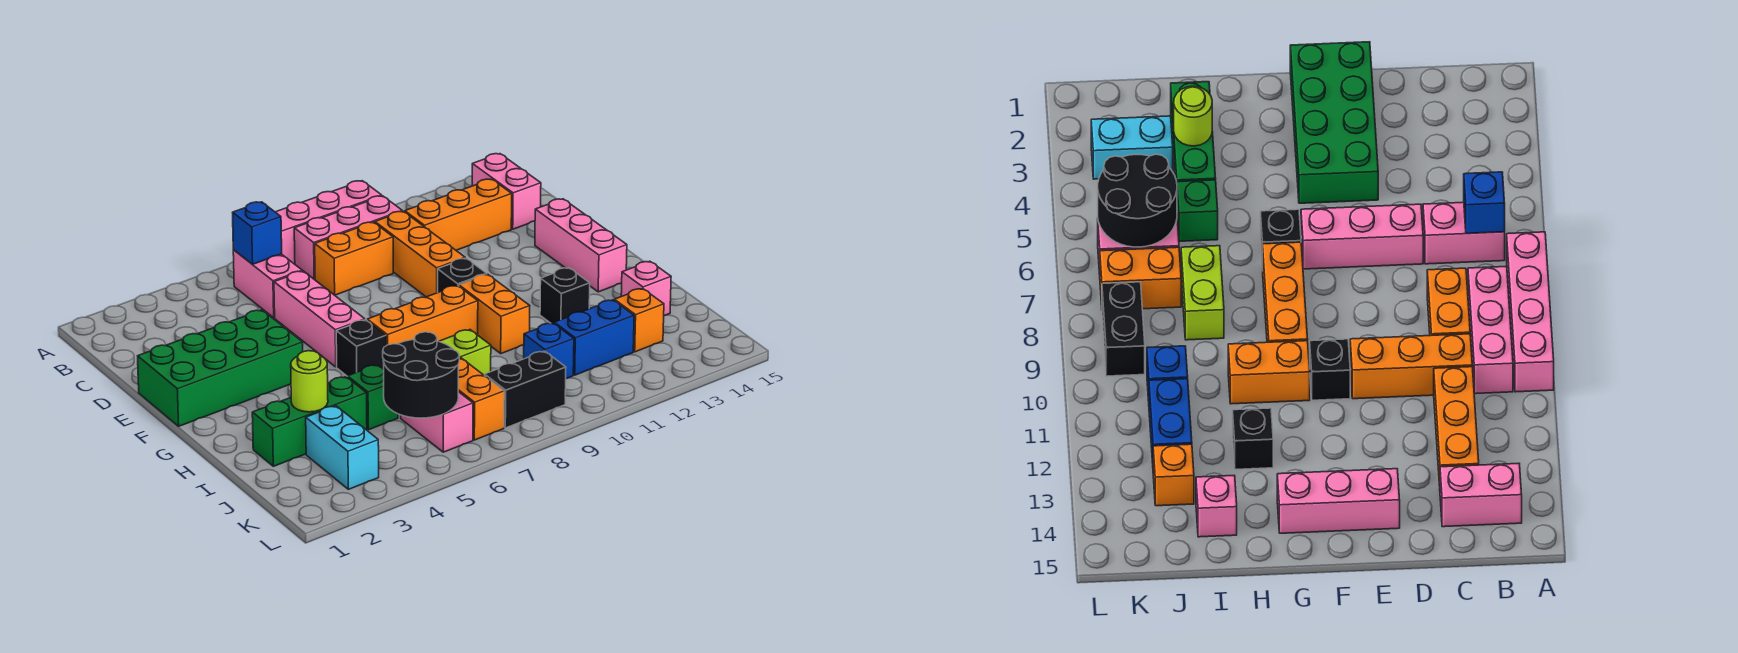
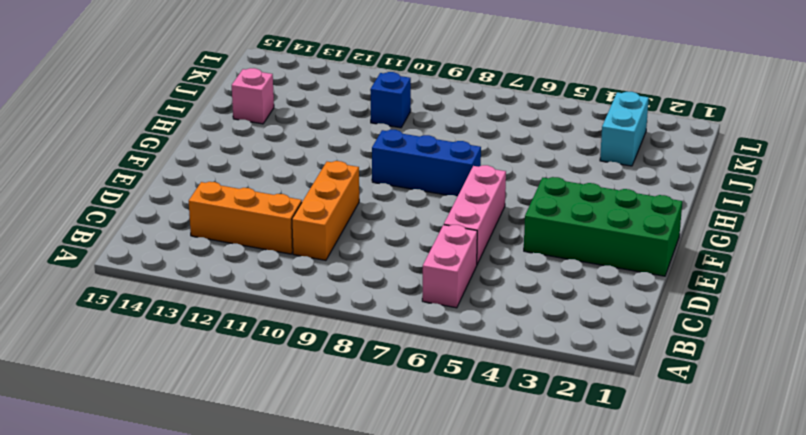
blue brick G7:G9 level 1 -> orange brick G7:G9 level 1
none -> pink brick A7:A10 level 1
none -> pink brick B8:B10 level 1
none -> pink brick B14:C14 level 1

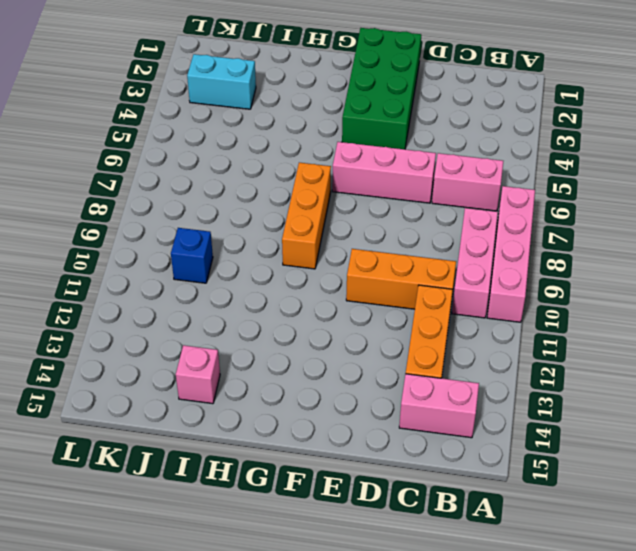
none -> orange brick C8:C9 level 1
none -> pink brick E14:G14 level 1
none -> black brick F10 level 1

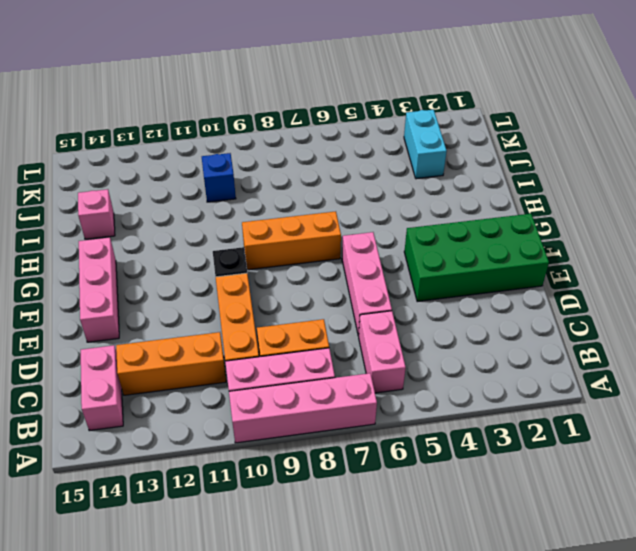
none -> black brick G6 level 1
none -> orange brick G10:H10 level 1
none -> black brick H12 level 1

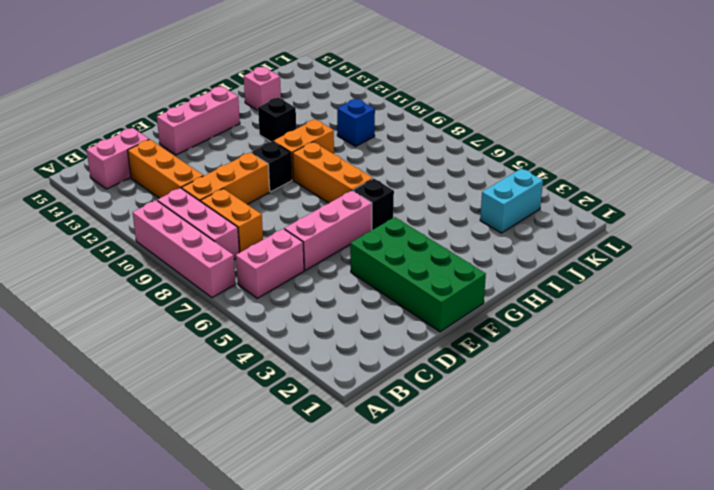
none -> green brick I2:I4 level 1
none -> green brick I5 level 1
none -> lime brick I7:I8 level 1

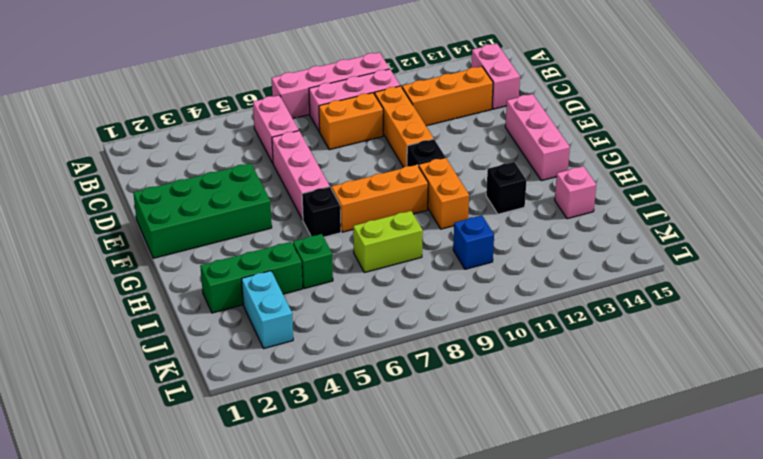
none -> pink brick J6:K6 level 1
none -> orange brick J7:K7 level 1
none -> blue brick J11:J12 level 1

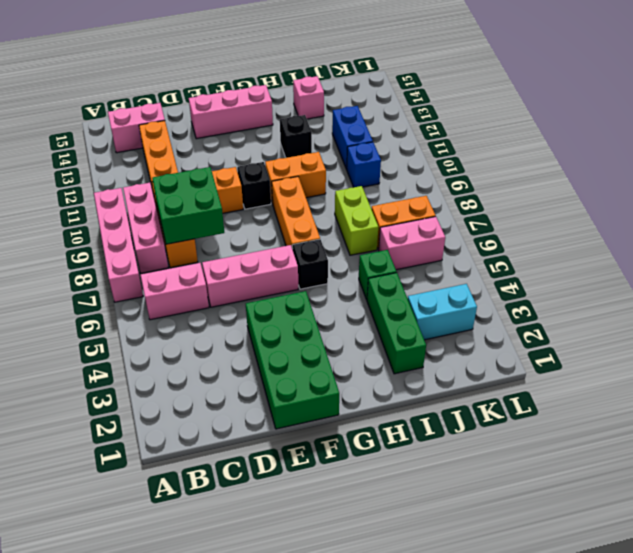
green brick C8:D9 level 2 -> none
none -> orange brick J13 level 1
none -> black brick K8:K9 level 1
none -> blue brick B6 level 2

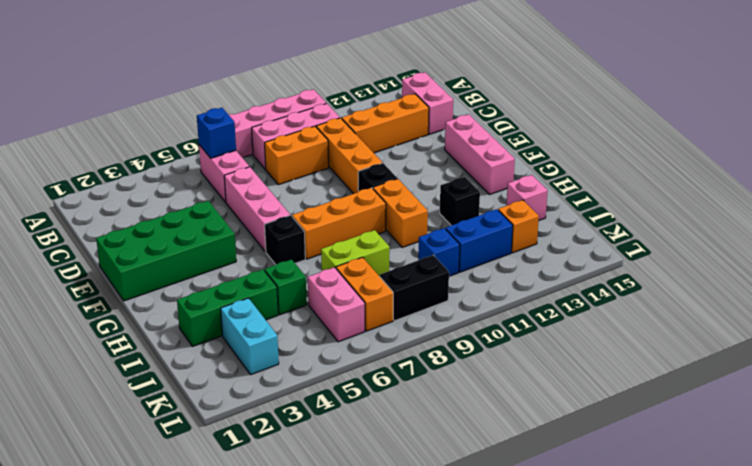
none -> lime round brick I3 level 2
none -> black round brick J5:K6 level 2

